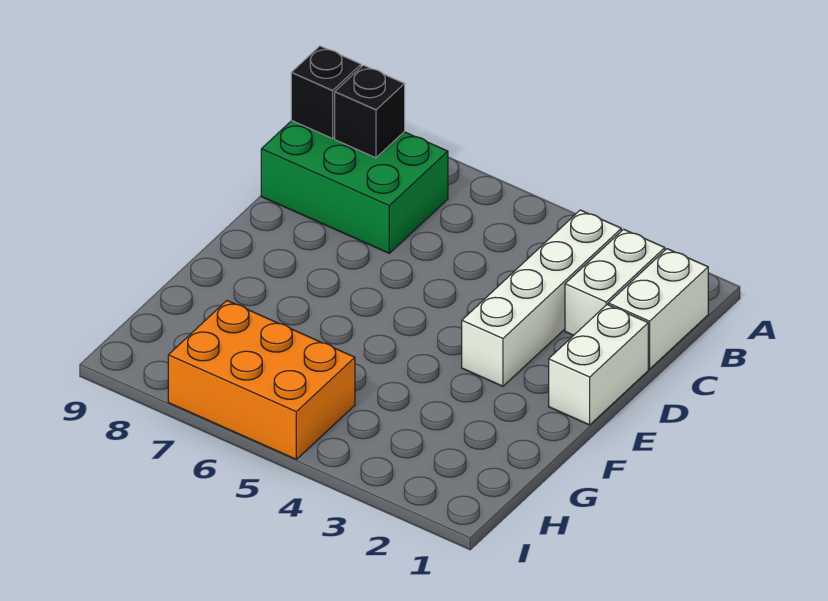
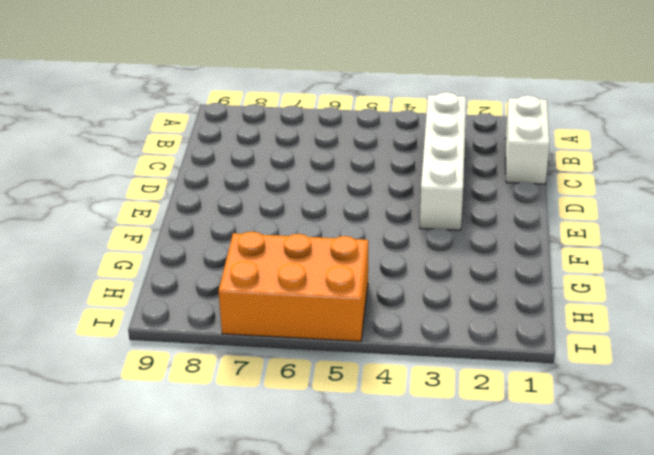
none -> white brick B2:C2 level 1
none -> green brick B7:C9 level 1

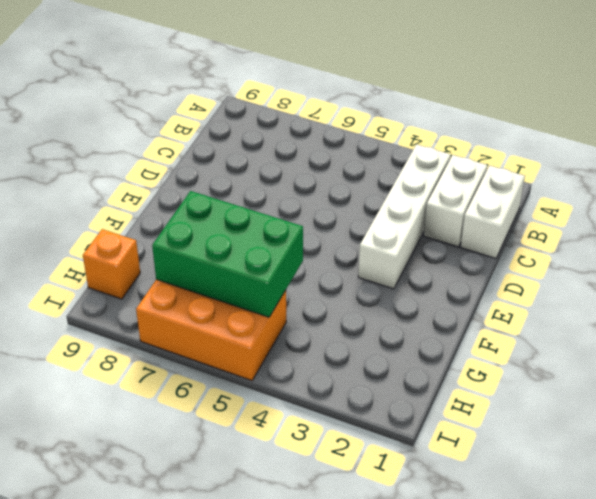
green brick G5:H7 level 2 -> green brick B7:C9 level 1
orange brick H9 level 1 -> none
none -> white brick D1:E1 level 1
none -> black brick B8 level 2

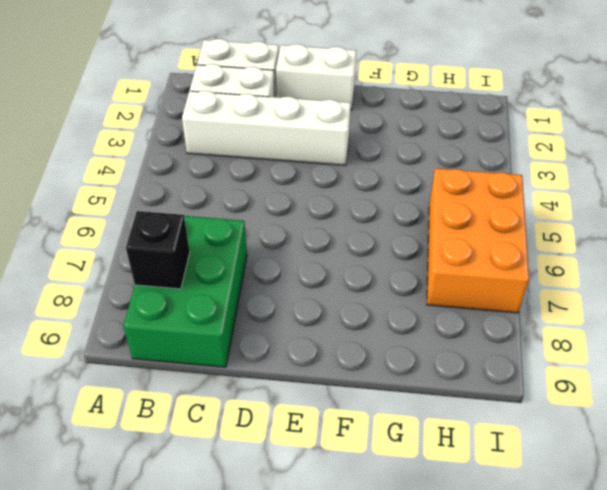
none -> black brick B9 level 2

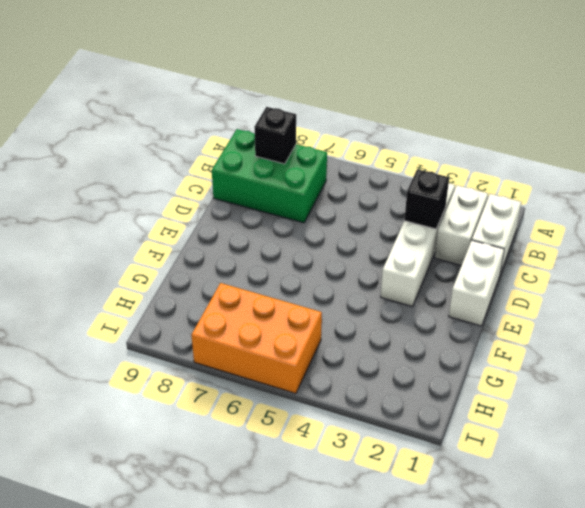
black brick C3 level 2 -> black brick B9 level 2

